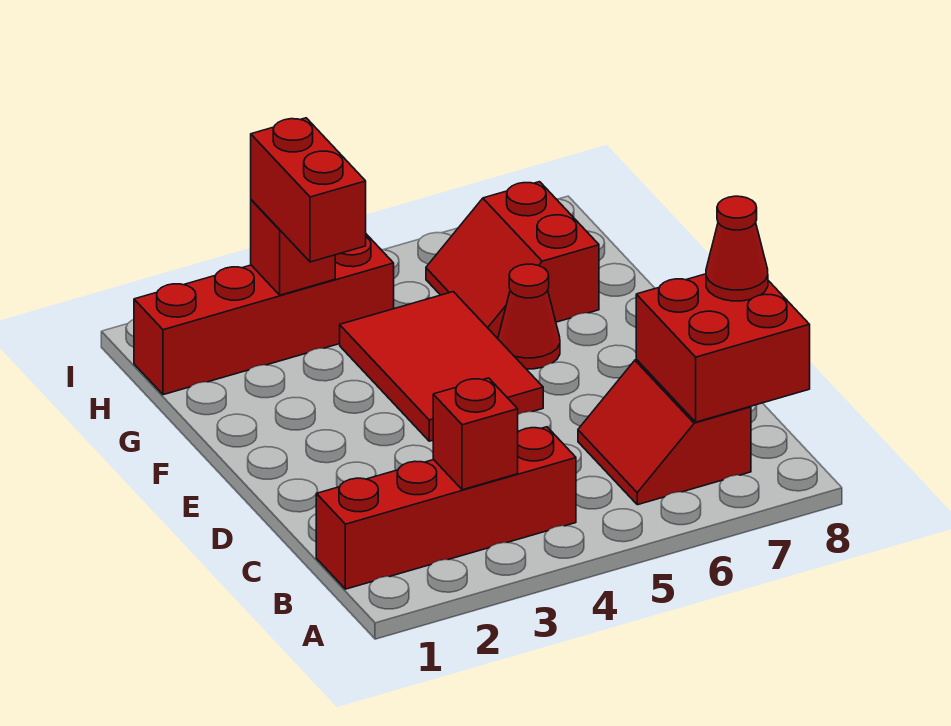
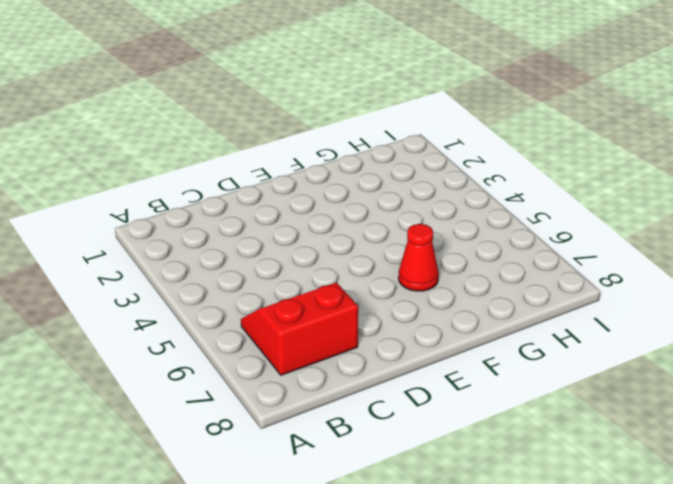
none -> red brick B1:B4 level 1
none -> red tile E4:G5 level 1

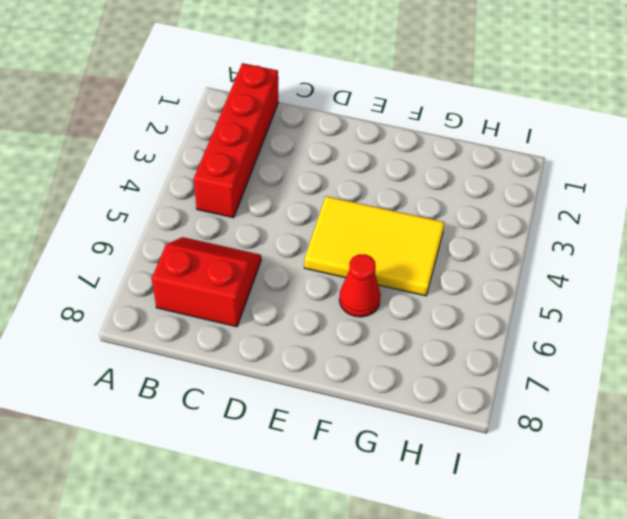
yellow tile E4:G5 level 1 -> red tile E4:G5 level 1
none -> red slope G6:H7 level 1 top 7
none -> red brick H1:H4 level 1

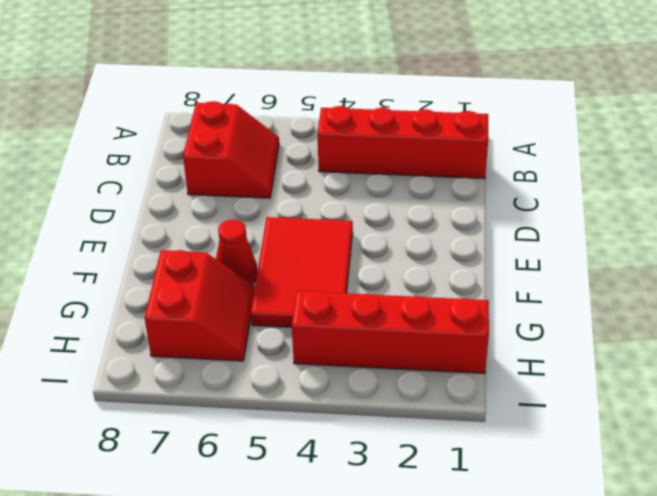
none -> red brick B3 level 2
none -> red brick B7:C8 level 2

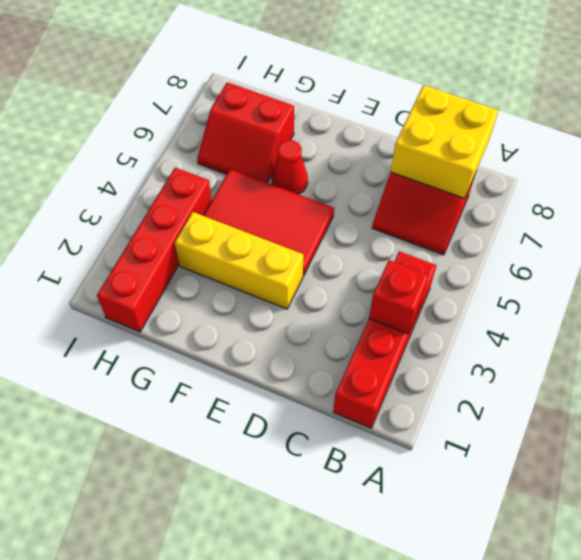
yellow brick B7:C8 level 2 -> red brick B7:C8 level 2
yellow brick E3:G3 level 1 -> none
none -> red brick H3 level 2
none -> red cone C8 level 3

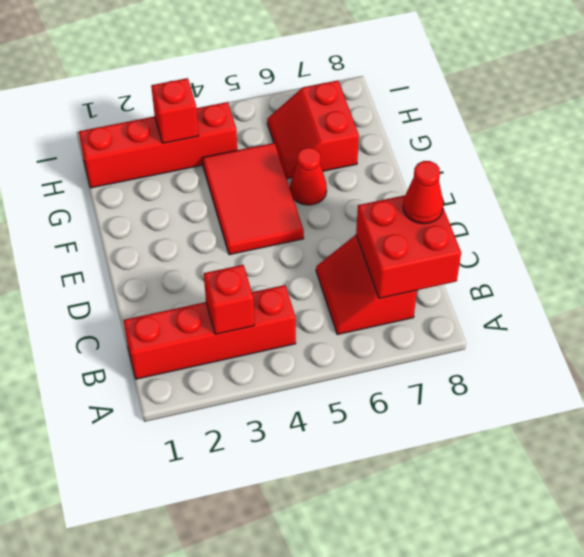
none -> red brick G3:H3 level 3

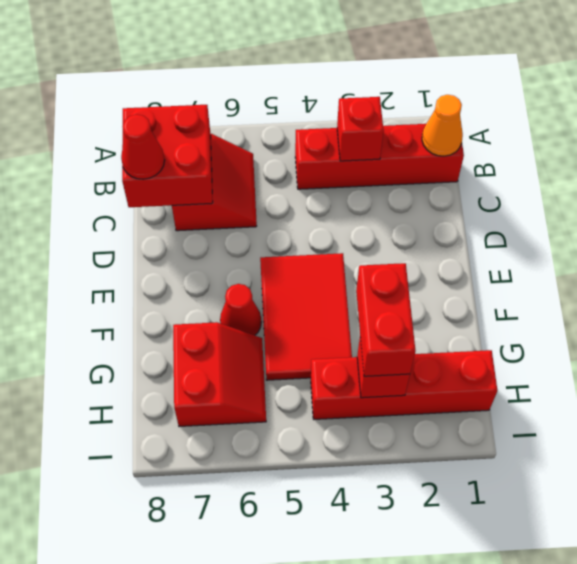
orange cone B1 level 2 -> none

